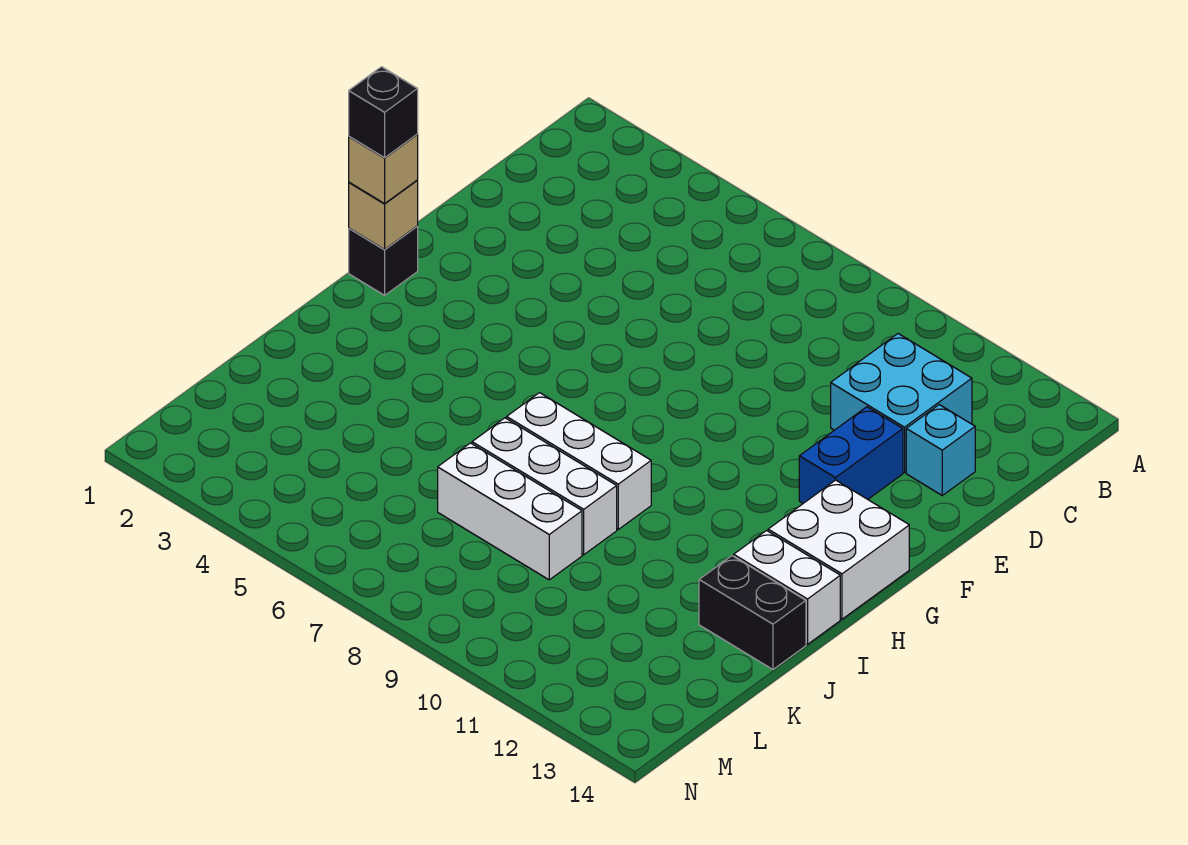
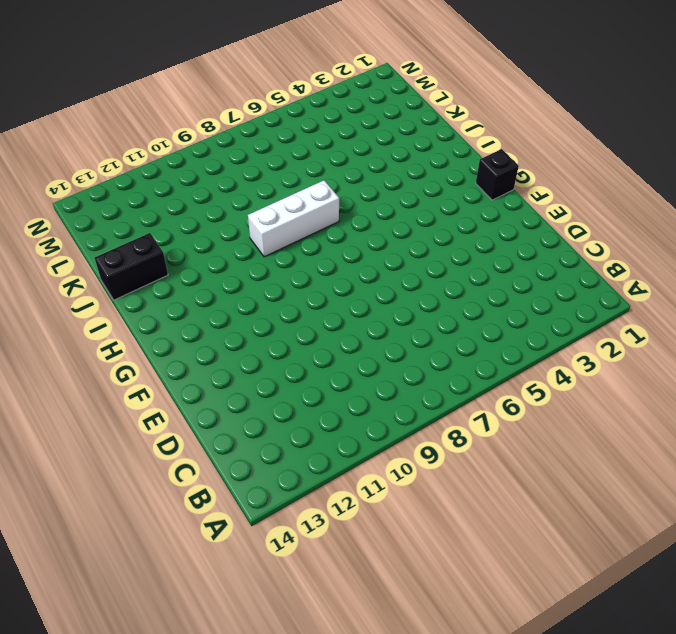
none -> cyan brick C11:D12 level 1
none -> cyan brick D13 level 1
none -> blue brick E12:F12 level 1

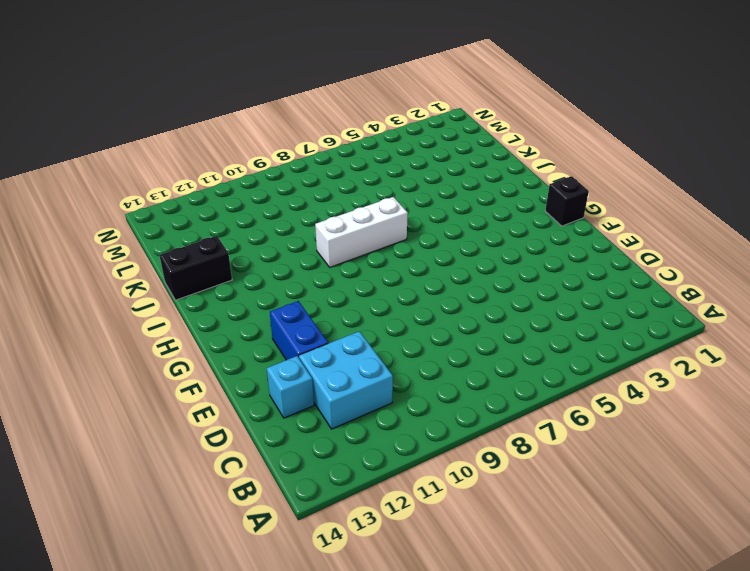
none -> white brick G13:H14 level 1
none -> white brick I13:I14 level 1
none -> white brick J7:J9 level 1

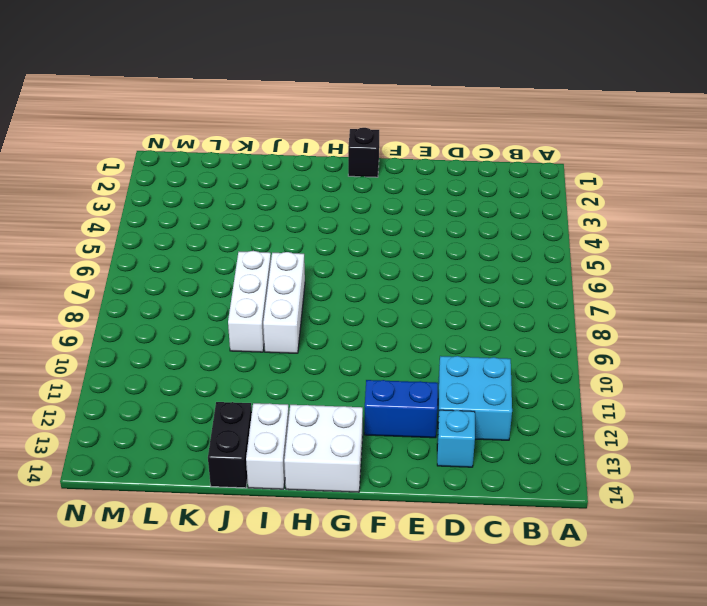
none -> white brick K7:K9 level 1
none -> tan brick G1 level 2
none -> tan brick G1 level 3

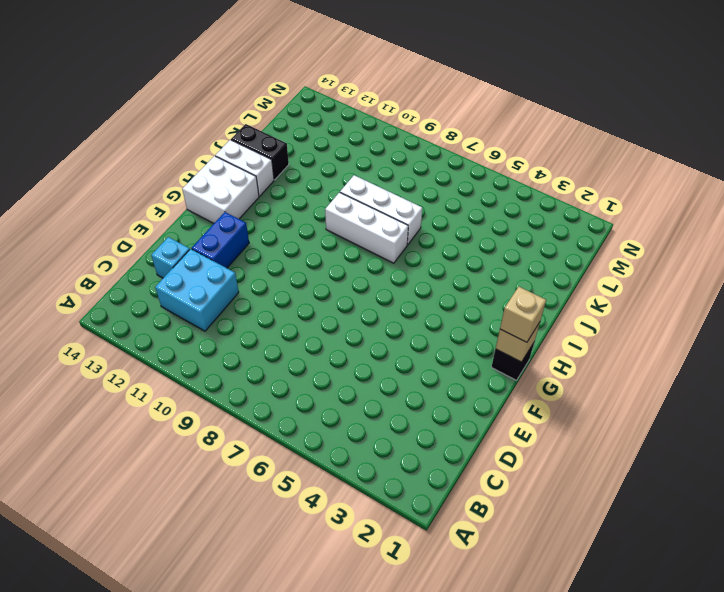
none -> white brick K7:K9 level 1
none -> black brick G1 level 4

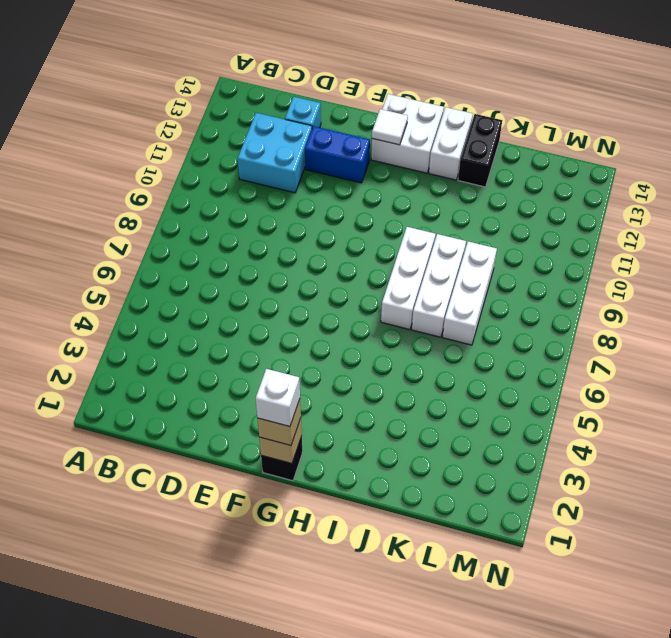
white brick G1 level 4 -> black brick G1 level 4
white tile G13 level 2 -> none

